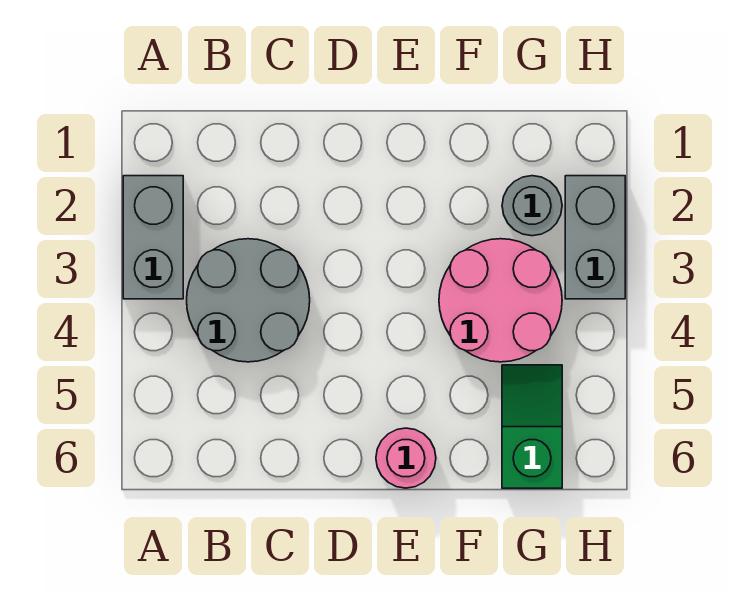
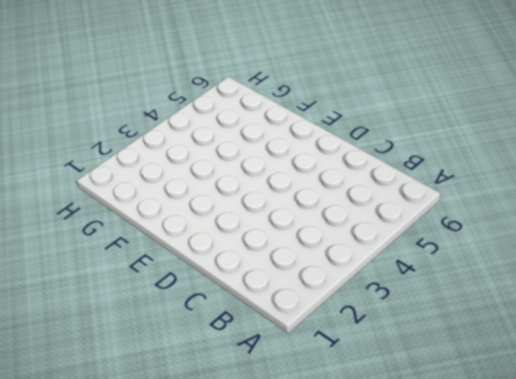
none -> grey brick A2:A3 level 1
none -> grey round brick B3:C4 level 1

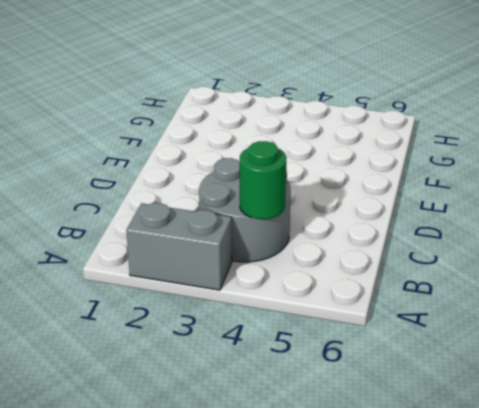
green round brick B4 level 2 -> none
none -> pink round brick E6 level 1
none -> pink round brick F3:G4 level 1

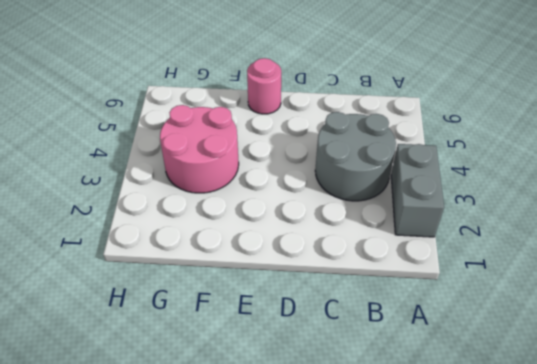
none -> grey round brick G2 level 1
none -> green slope G5:G6 level 1 top 6

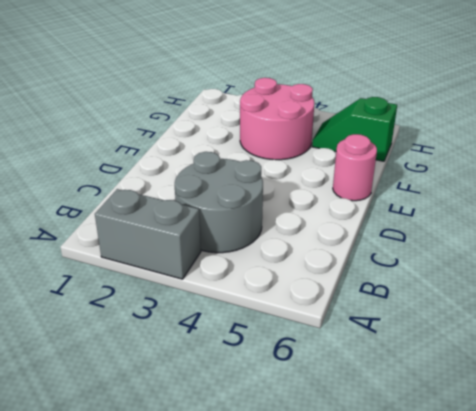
none -> grey round brick G2 level 1
none -> grey brick H2:H3 level 1

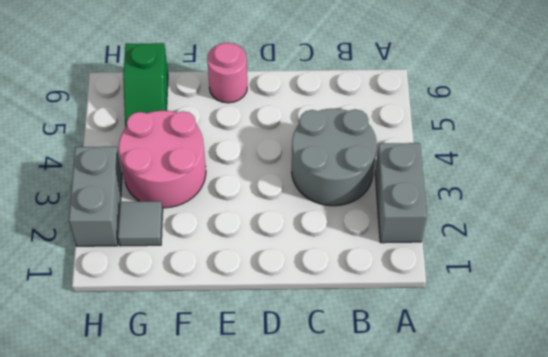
grey tile G2 level 1 -> grey round brick G2 level 1

